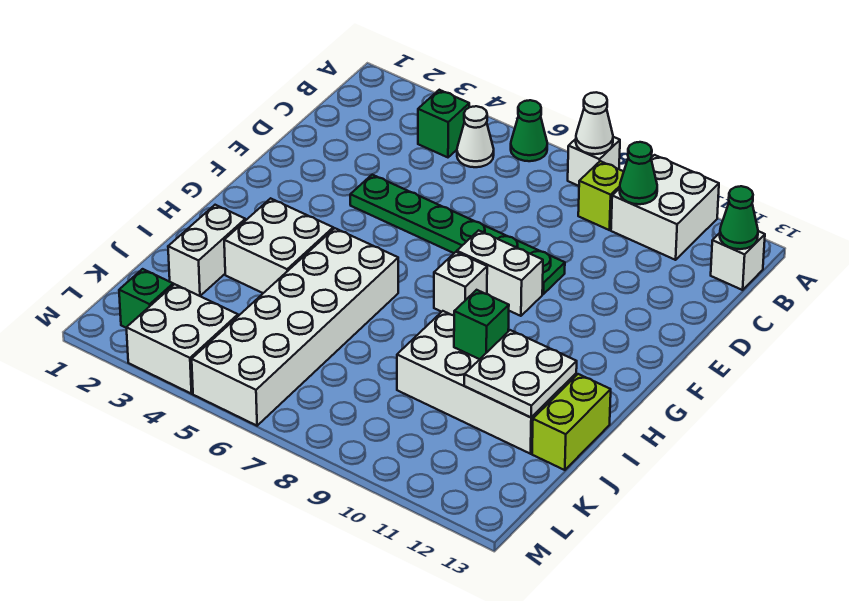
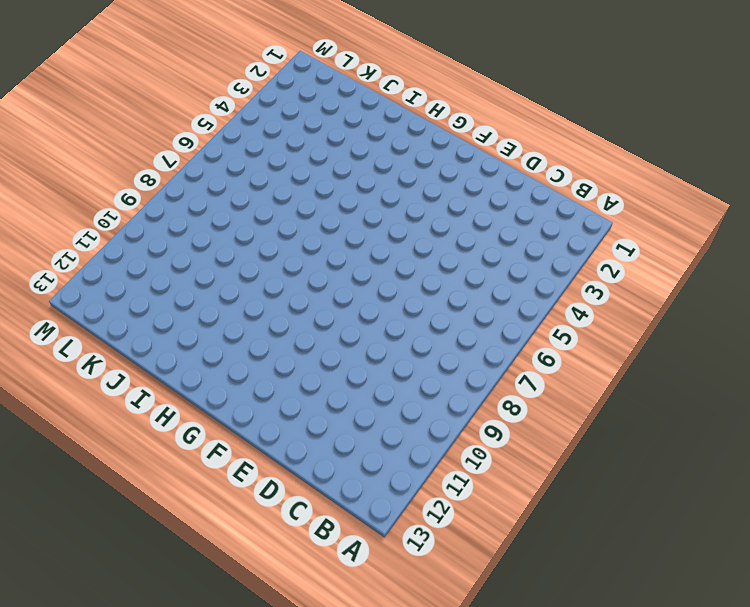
none -> green cone A6 level 1
none -> white brick A8 level 1
none -> white brick A10:B11 level 1

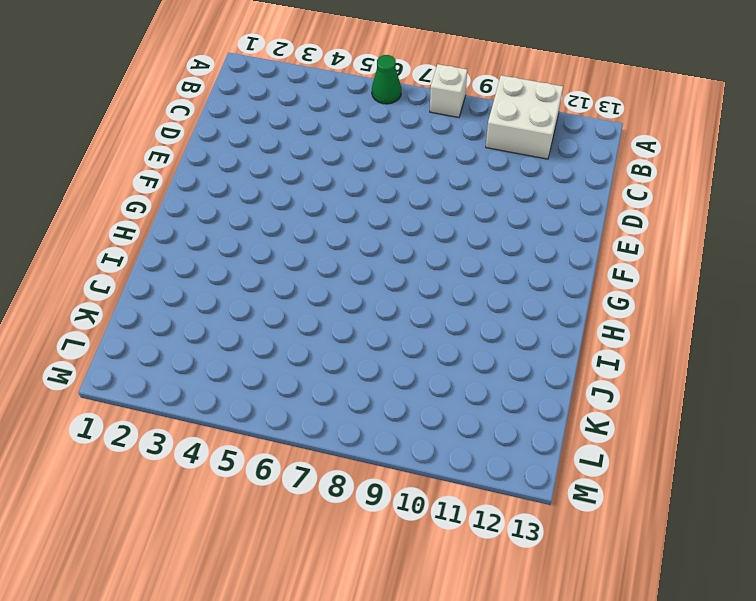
none -> green brick B4 level 1
none -> white cone B5 level 1
none -> lime brick B9 level 1

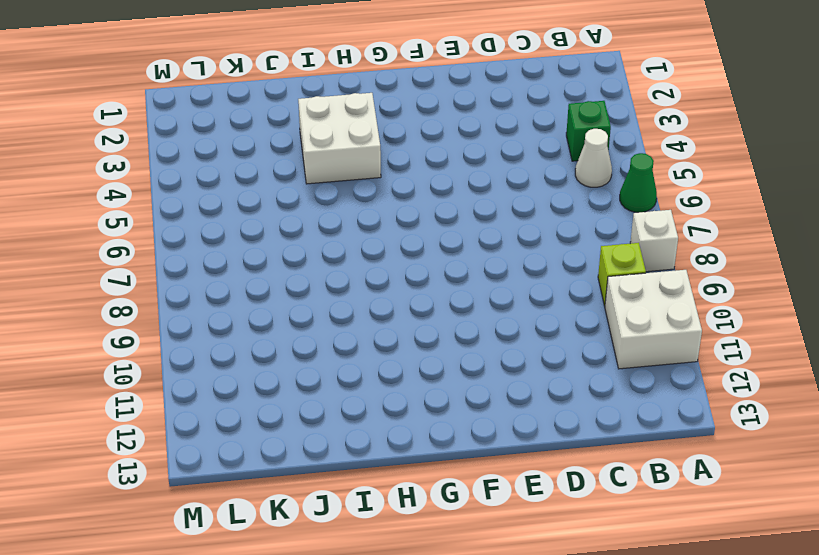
none -> white brick B13 level 1
none -> green plate E4:E9 level 1
none -> white brick F8:F9 level 1

